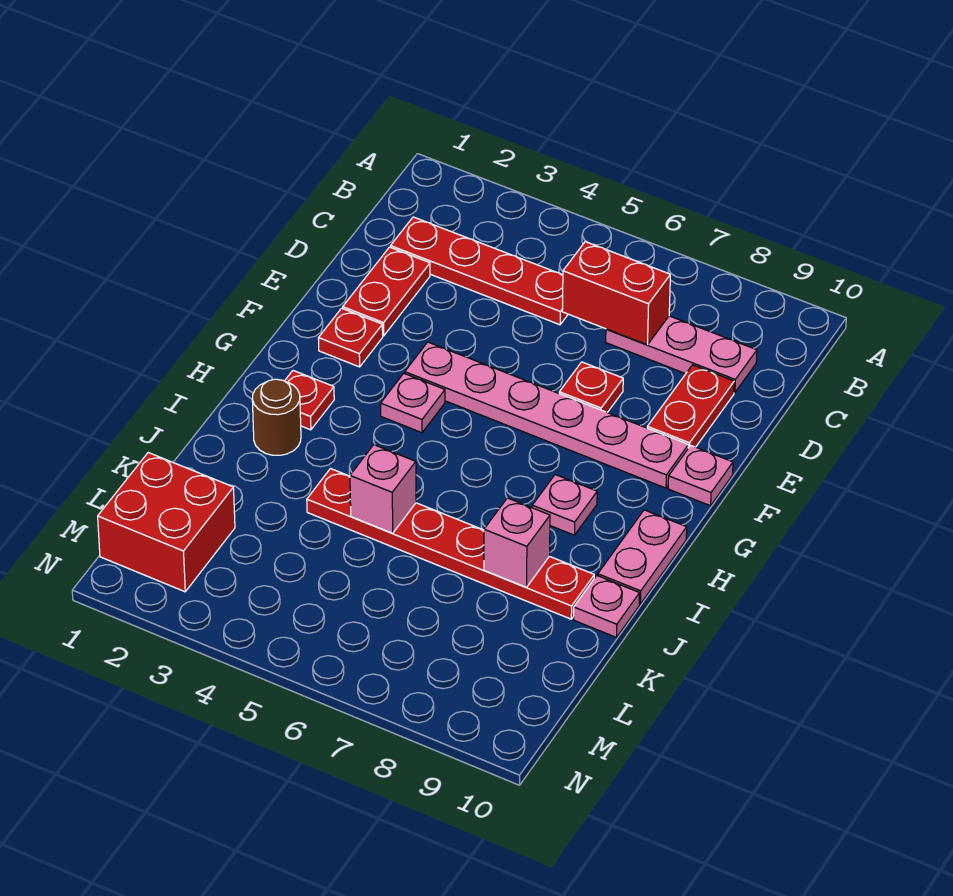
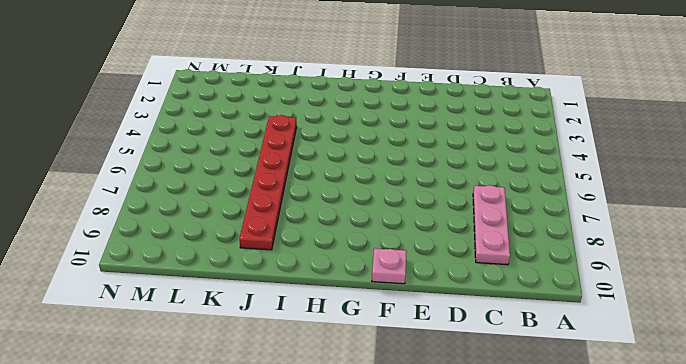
none -> red plate C2:C5 level 1
none -> red plate D2:E2 level 1
none -> red plate D9:E9 level 1

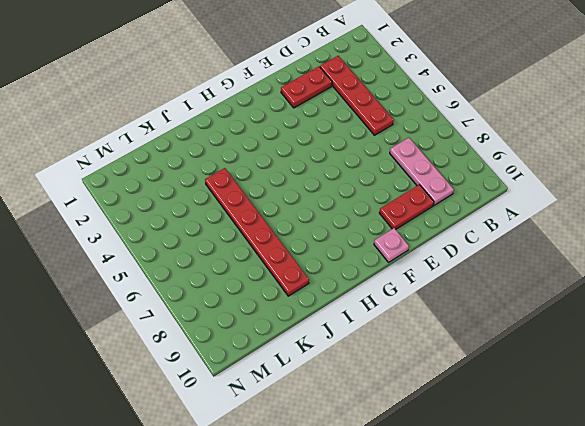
none -> red plate E7 level 1
none -> red plate F2 level 1
none -> pink plate F4:F9 level 1

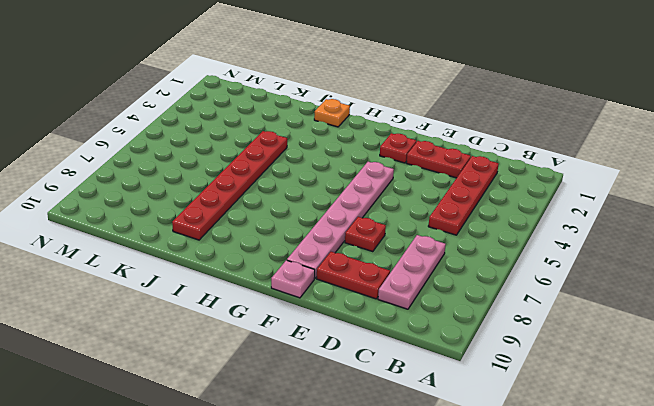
orange plate I1 level 1 -> none
none -> pink plate G4 level 1
none -> red plate H2 level 1
none -> pink plate H8 level 1

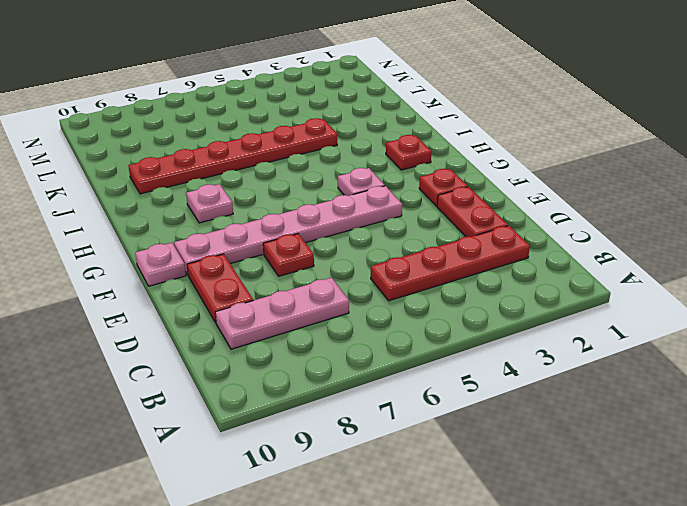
none -> pink plate H10:I10 level 1
none -> brown round brick I2 level 1
none -> pink plate J10 level 1

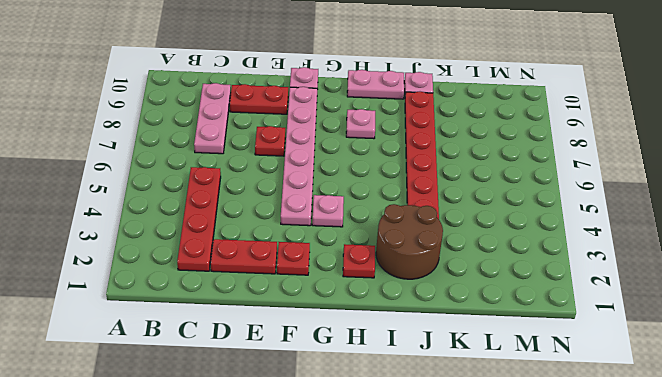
brown round brick I2:J3 level 1 -> brown round brick I2 level 1
none -> red brick L1:M2 level 1
none -> red brick C6:C7 level 2
none -> pink brick J5 level 2

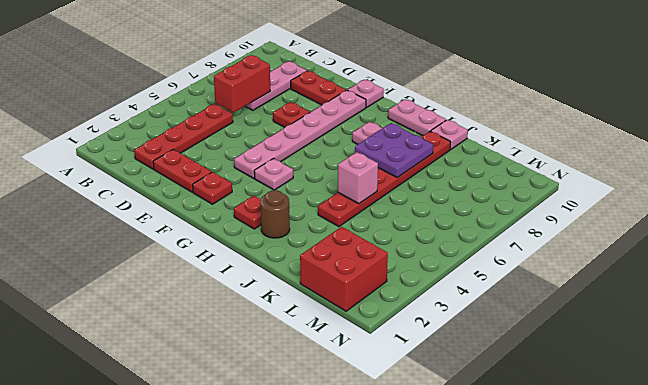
purple plate I7:J8 level 2 -> pink brick J8 level 2

